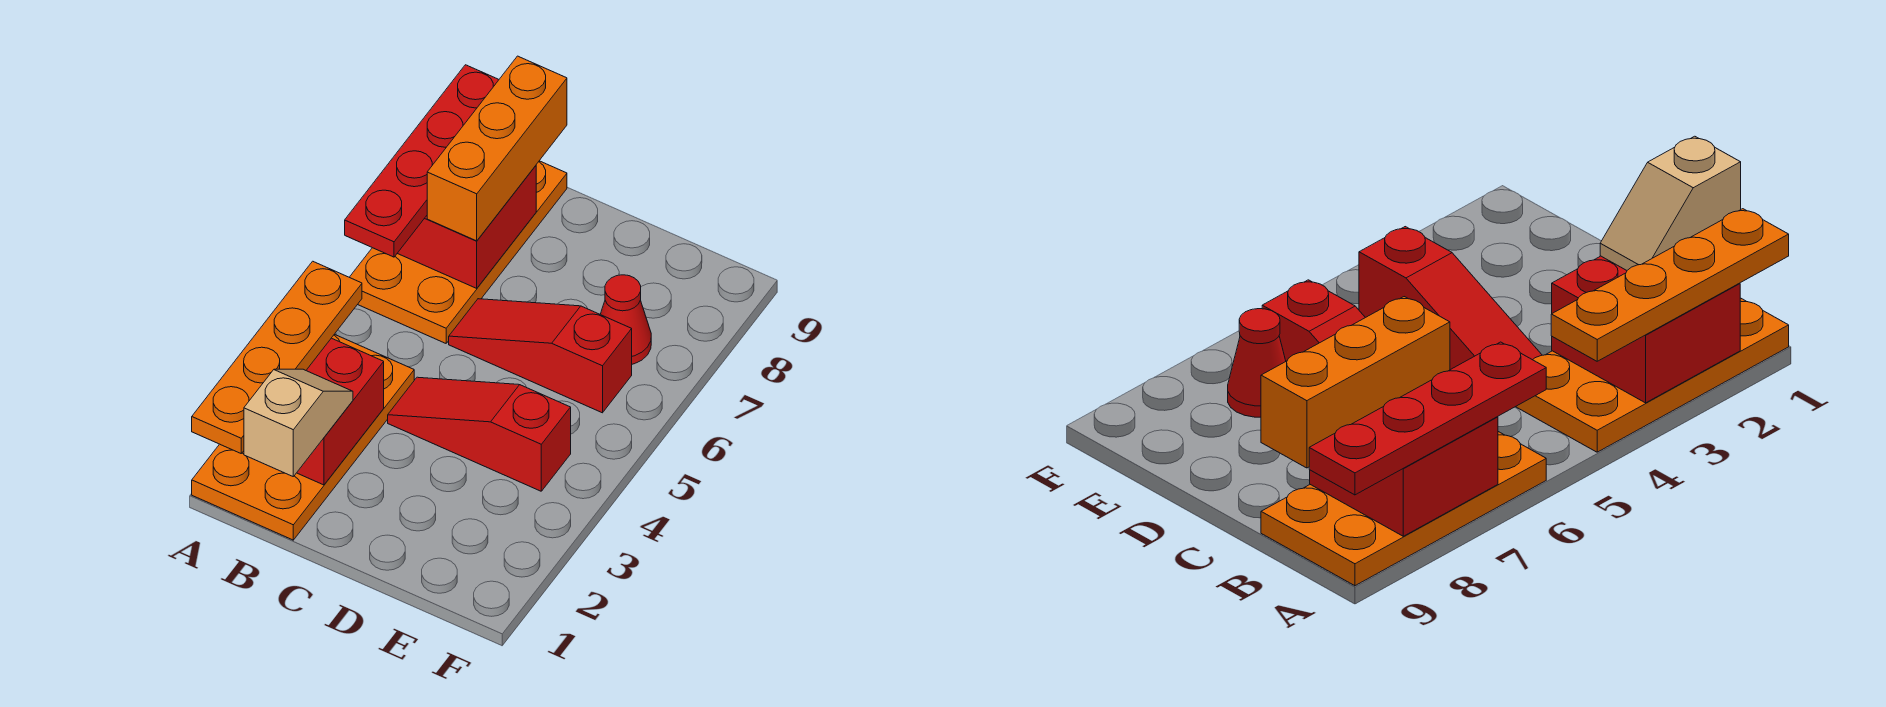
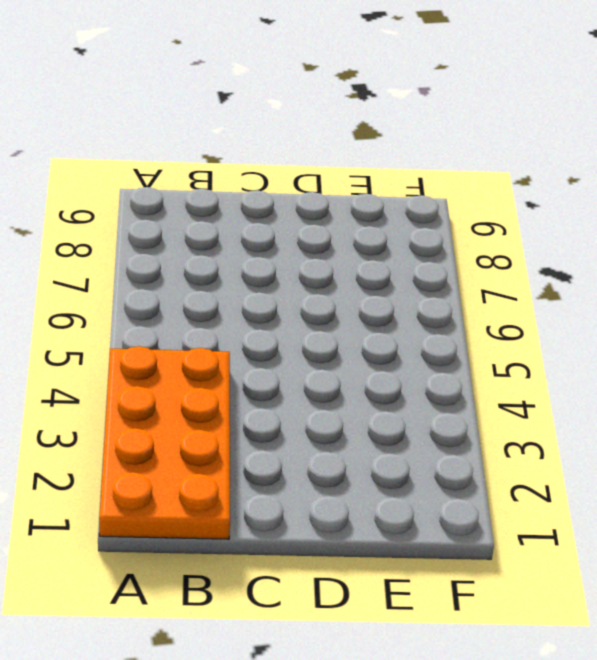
none -> orange plate A6:B9 level 1
none -> red slope C4:E4 level 1 top E

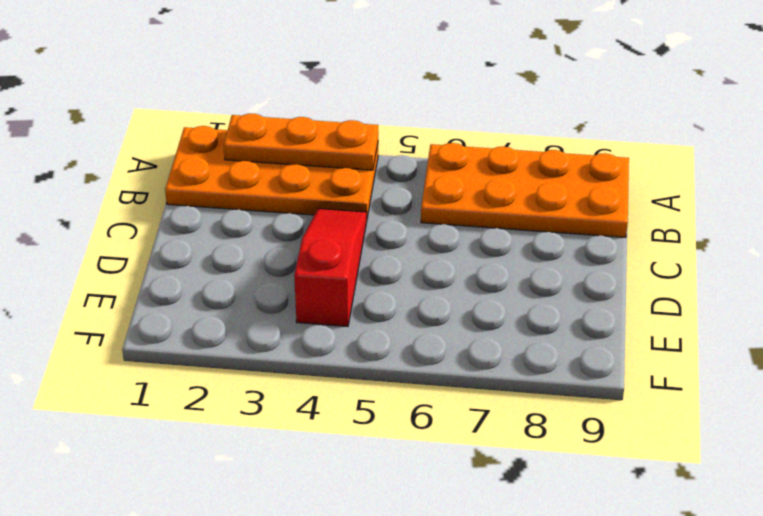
orange plate A2:A4 level 2 -> red brick A2:B3 level 2
none -> red slope C6:E6 level 1 top E
none -> red cone E7 level 1

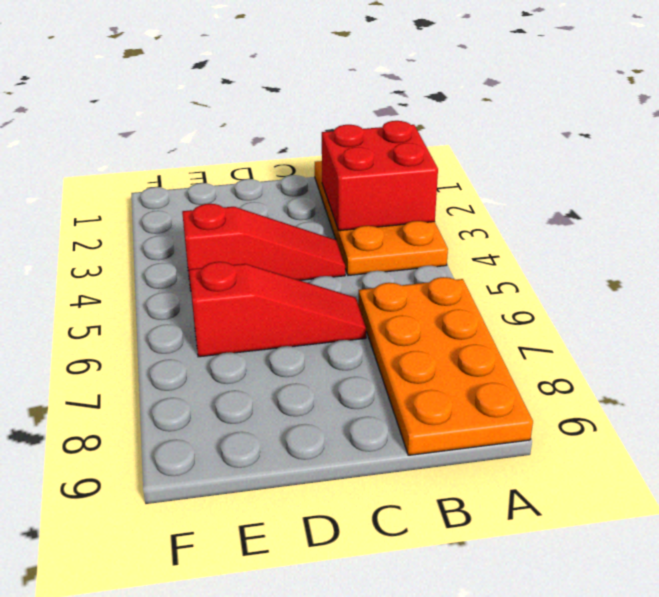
none -> red cone E7 level 1
none -> red brick A7:B8 level 2

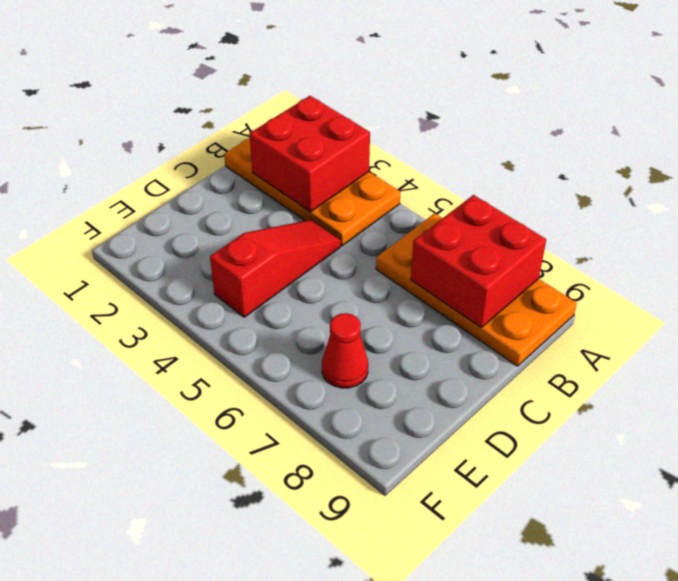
none -> red slope C6:E6 level 1 top E
none -> orange plate A1:A4 level 3

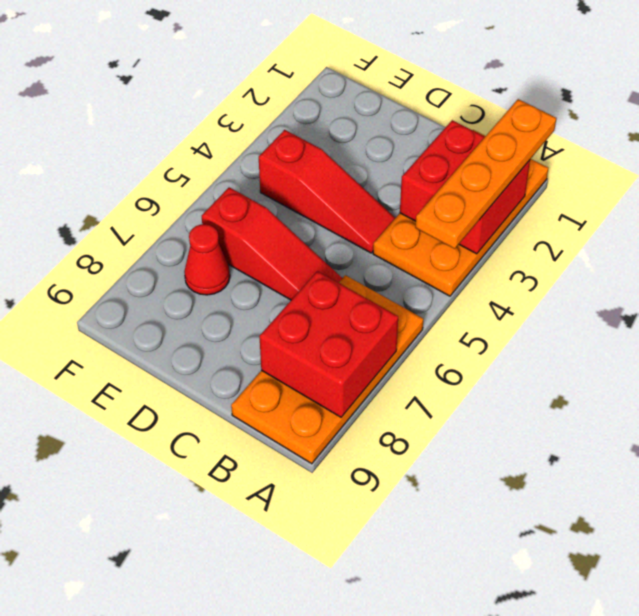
none -> red plate A6:A9 level 3
none -> tan slope B1:B2 level 3 top 1

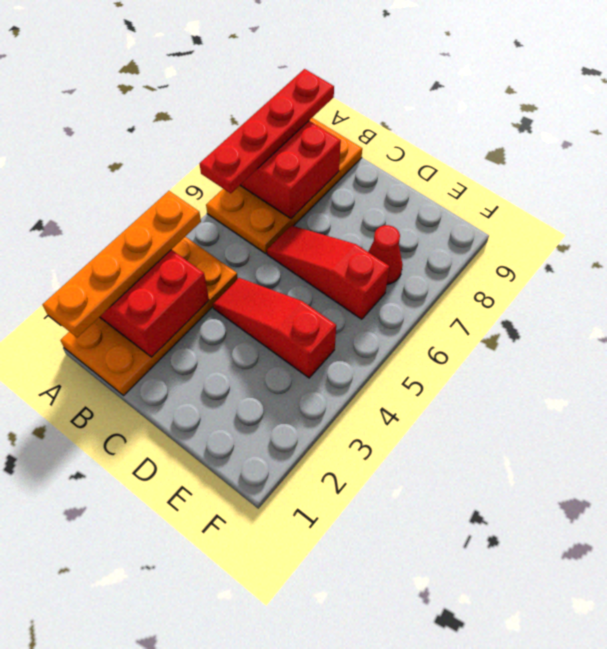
none -> tan slope B1:B2 level 3 top 1
none -> orange brick B7:B9 level 3

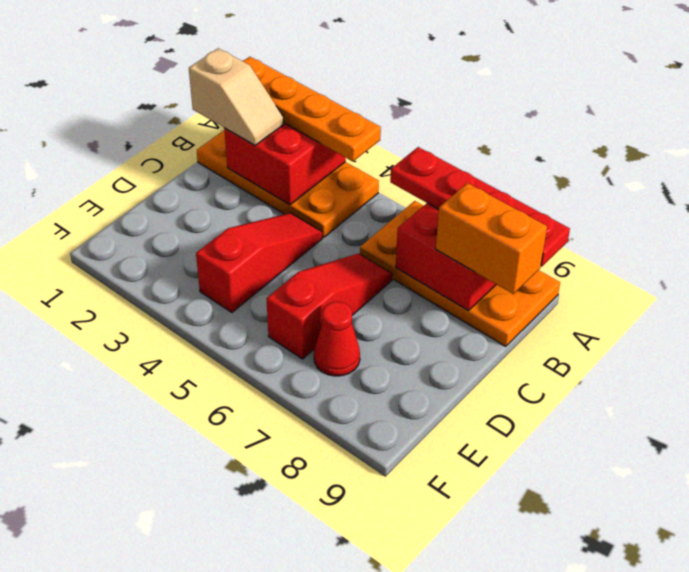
orange brick B8:B9 level 3 -> orange brick B7:B9 level 3

